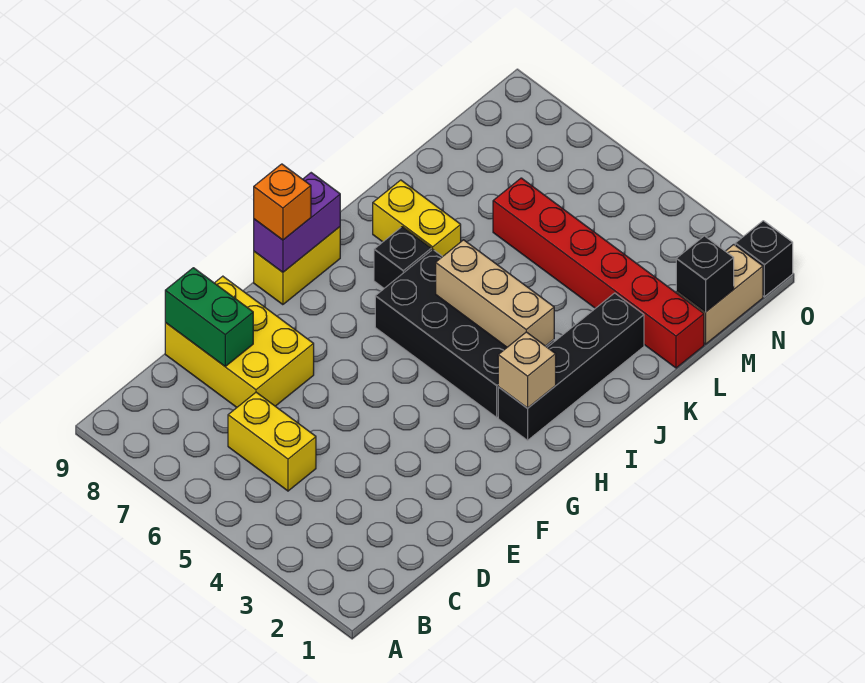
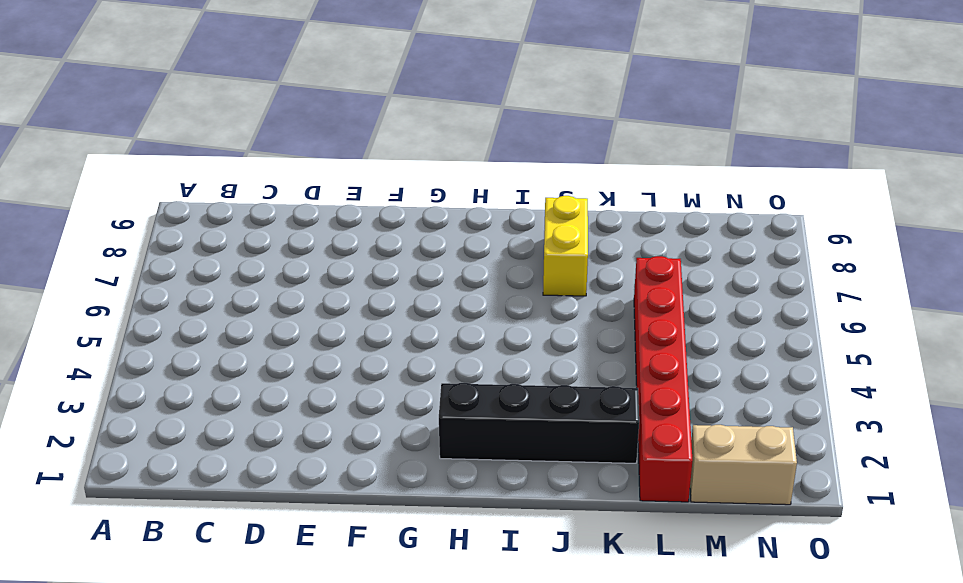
none -> yellow brick C5:C6 level 1
none -> yellow brick D7:E9 level 1
none -> yellow brick G9:H9 level 1

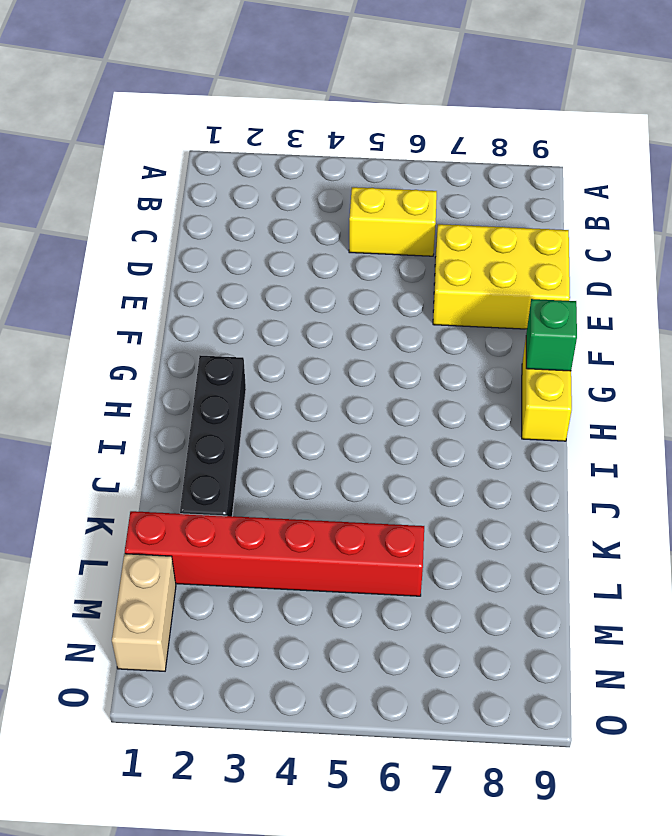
green brick G9 level 2 -> purple brick G9:H9 level 2
none -> black brick H3:I6 level 1
none -> black brick I7 level 1
none -> yellow brick J7:J8 level 1

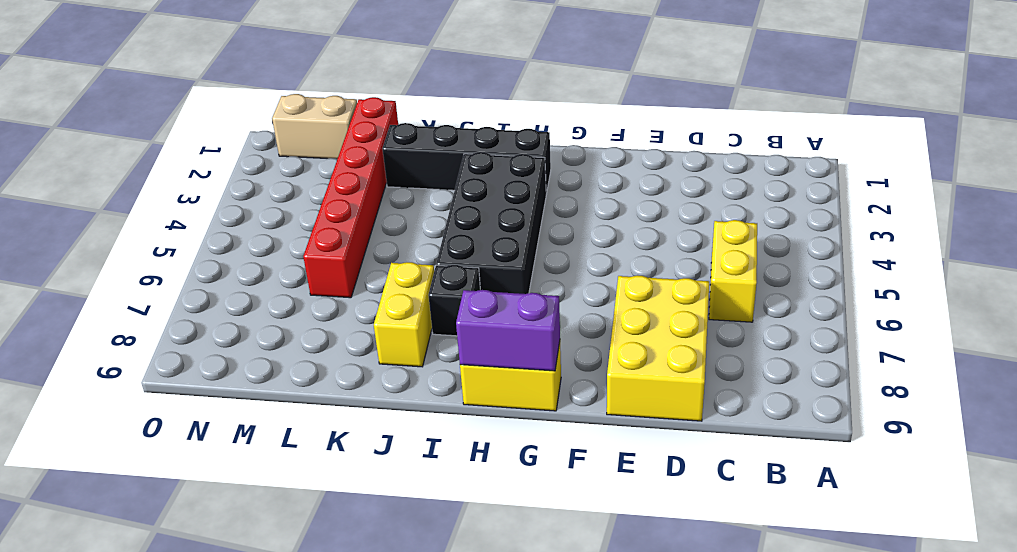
none -> black brick O1 level 1
none -> green brick D8:D9 level 2
none -> tan brick H2 level 2

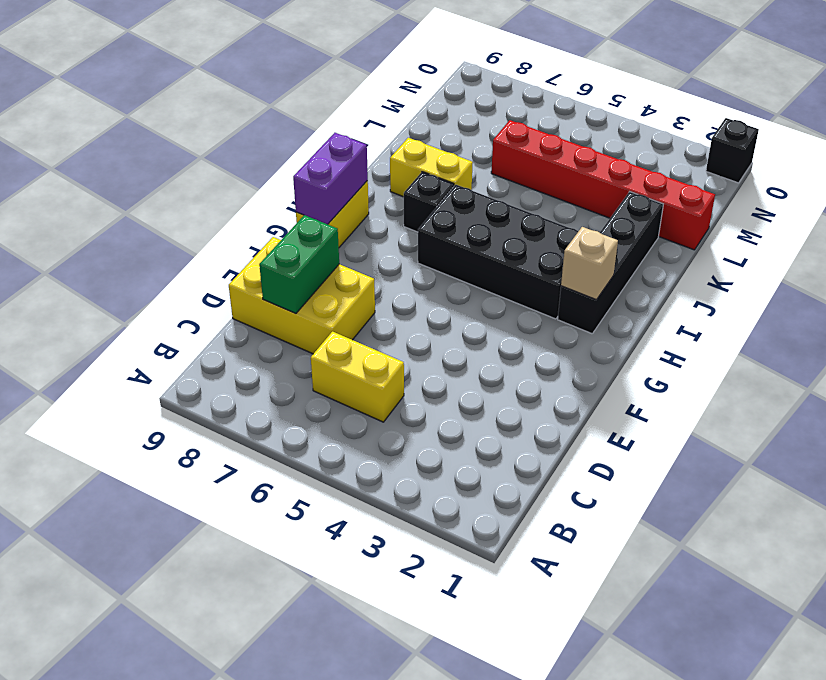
green brick D8:E8 level 2 -> green brick D8:D9 level 2
none -> tan brick M1:N1 level 1
none -> tan brick I3:I5 level 2
none -> black brick M1 level 2

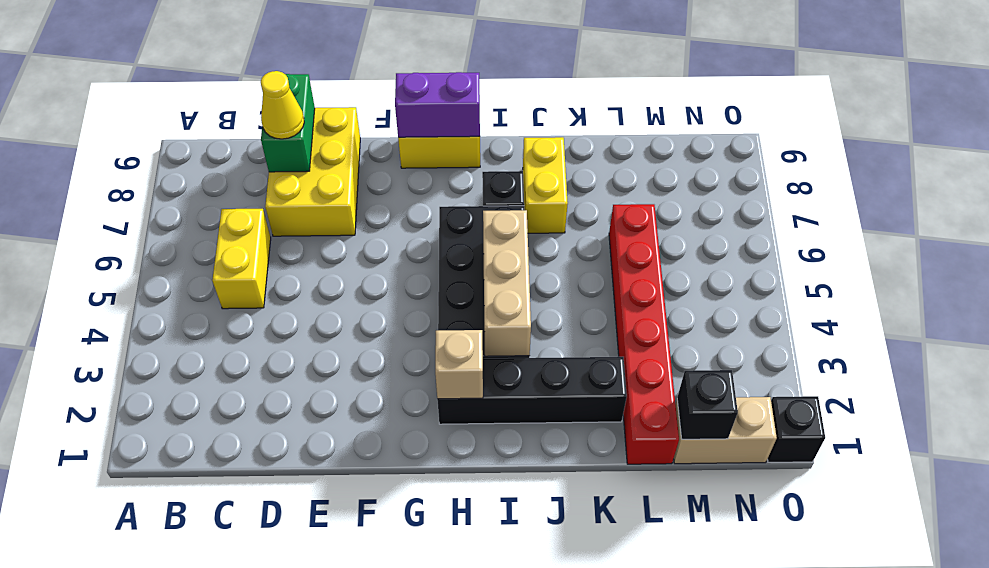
yellow cone D8 level 3 -> none
none -> orange brick G9 level 3

